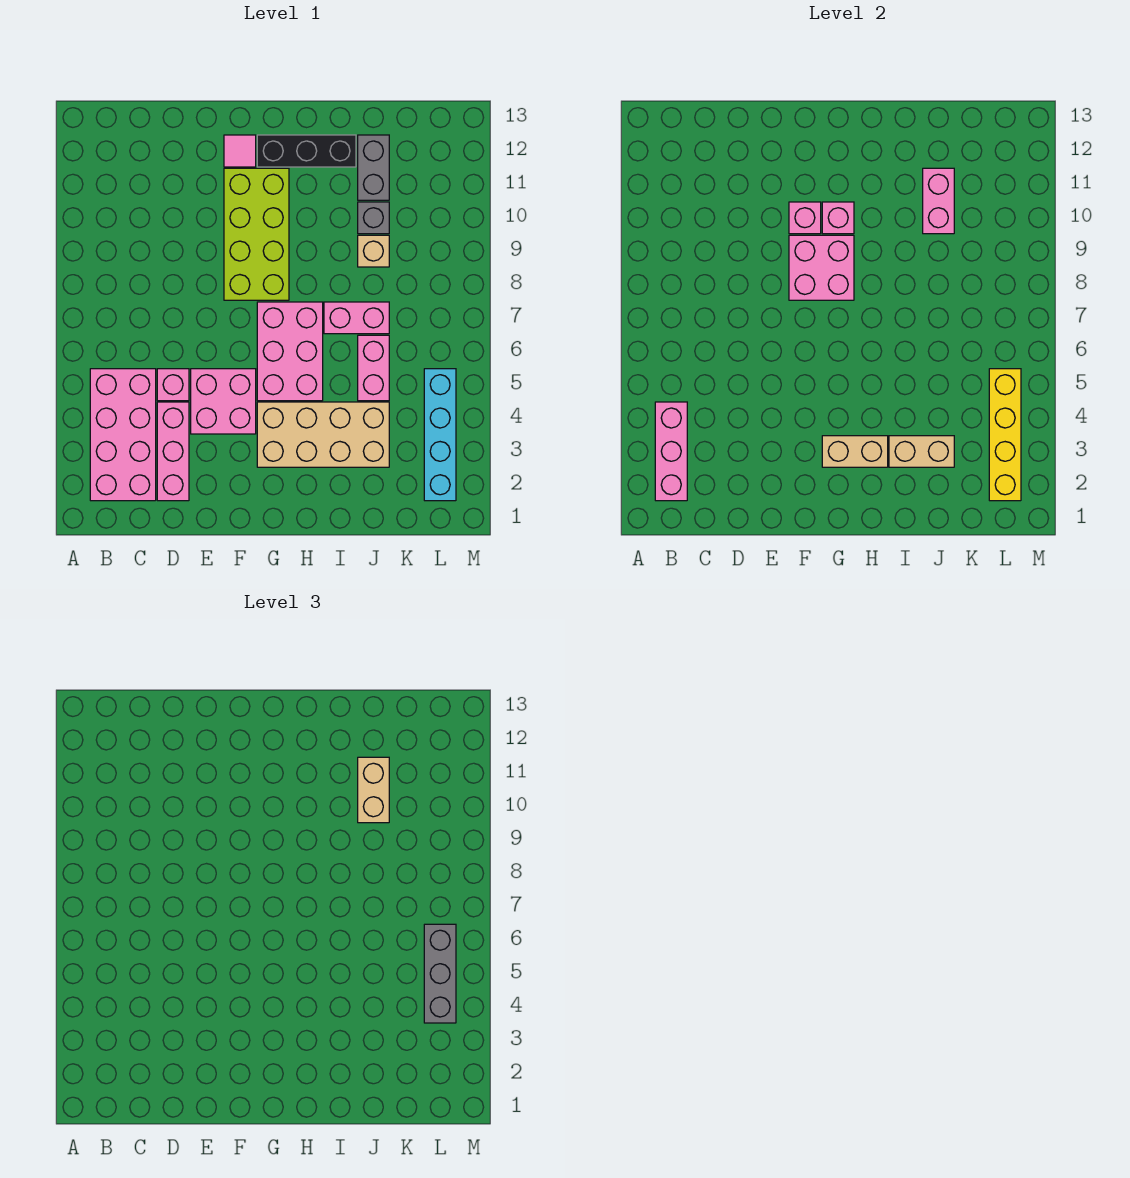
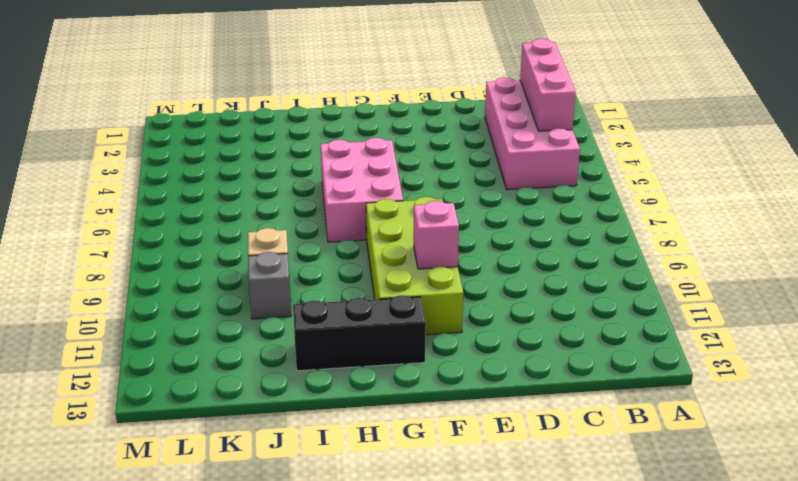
none -> pink brick D2:D4 level 1
none -> pink brick D5 level 1
none -> pink brick E4:F5 level 1

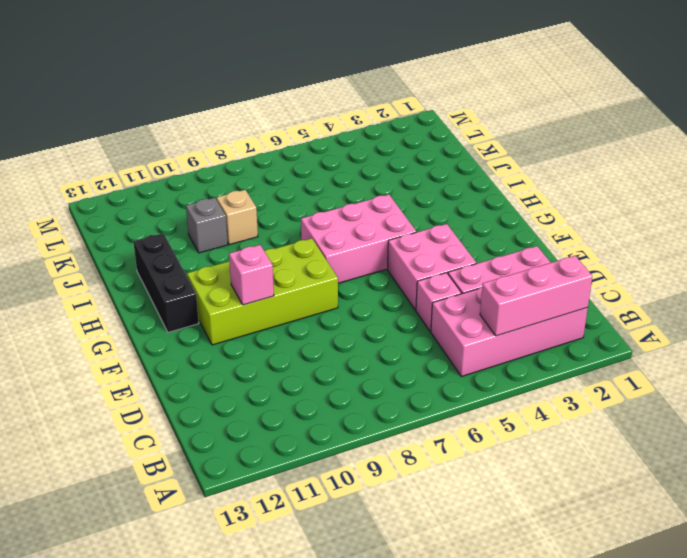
none -> pink tile F12 level 1
none -> tan brick G3:J4 level 1
none -> pink brick I7:J7 level 1

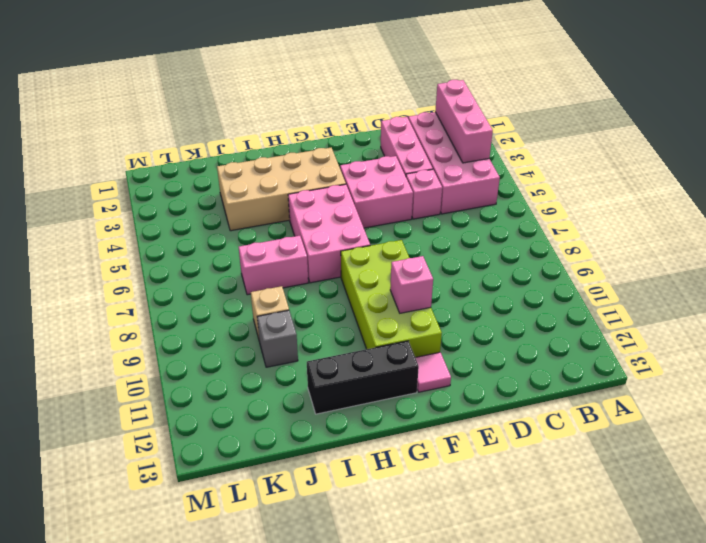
none -> pink brick J5:J6 level 1
none -> grey brick J11:J12 level 1
none -> cyan brick L2:L5 level 1

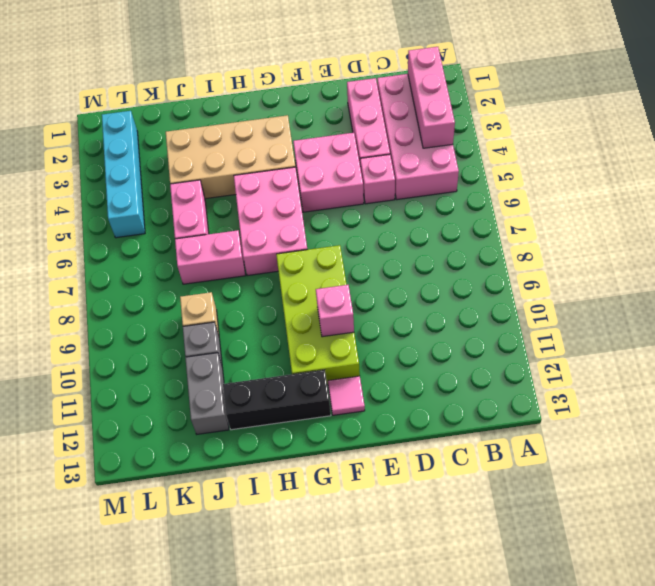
none -> pink brick F8:G9 level 2
none -> tan brick G3:H3 level 2
none -> pink brick G10 level 2

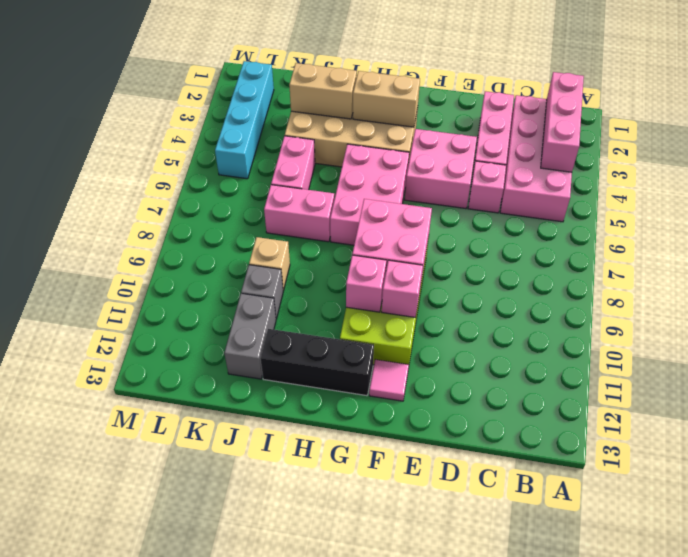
none -> pink brick J10:J11 level 2
none -> yellow brick L2:L5 level 2
none -> tan brick J10:J11 level 3

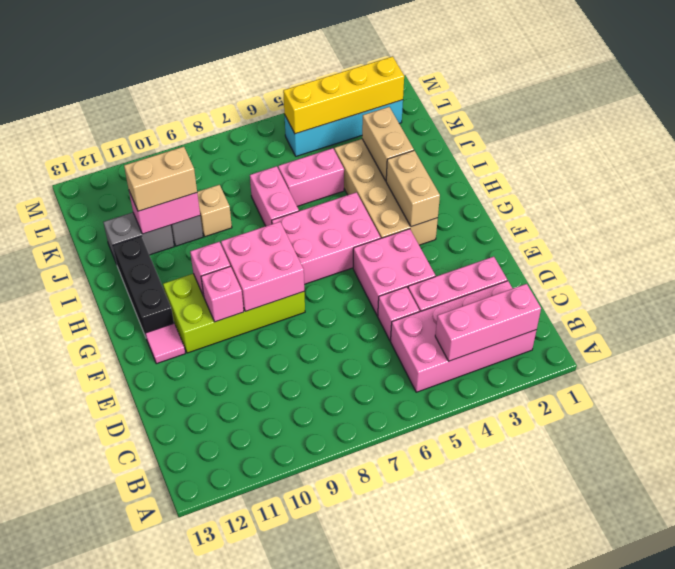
none -> grey brick L4:L6 level 3

